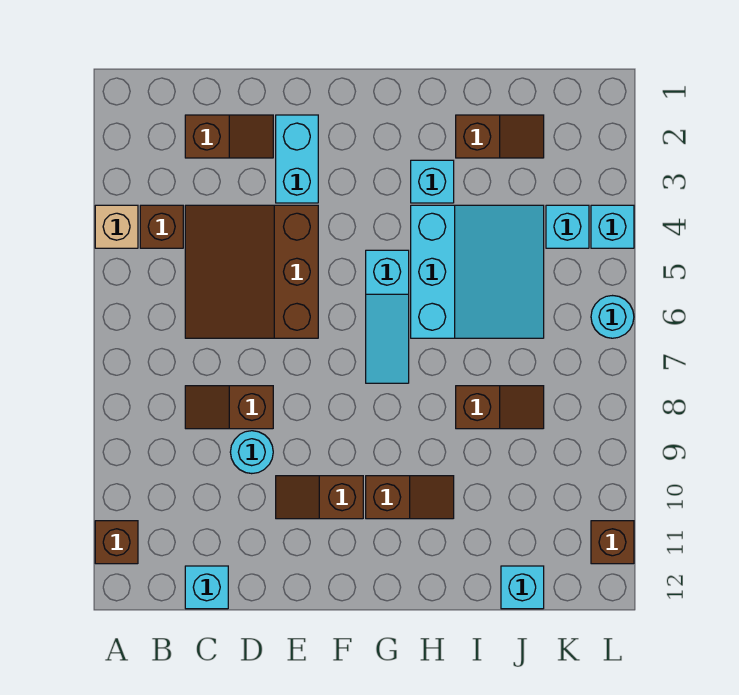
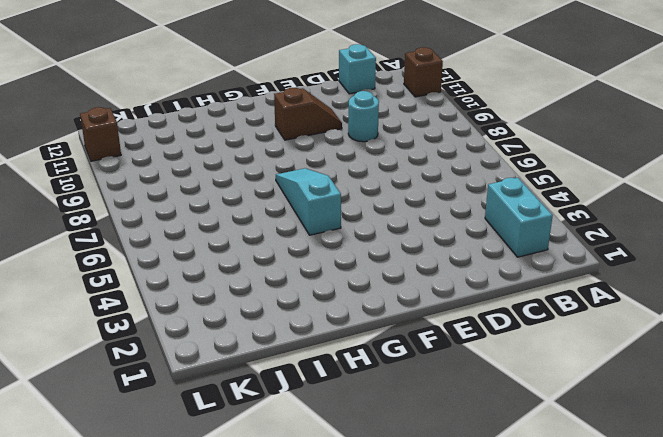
cyan brick B2:B3 level 1 -> cyan brick E2:E3 level 1
none -> tan brick A4 level 1
none -> brown brick B4 level 1
none -> brown slope C2:D2 level 1 top C

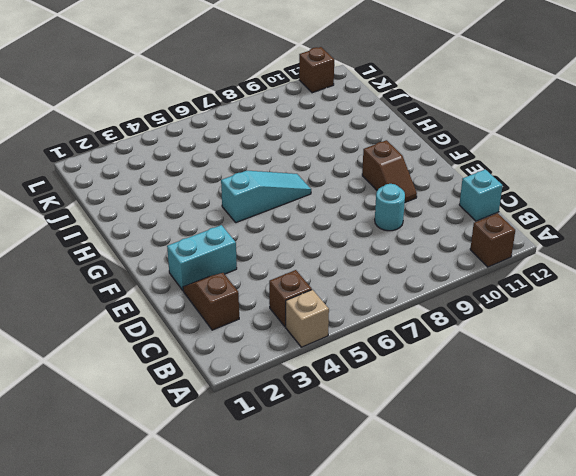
none -> brown slope C4:E6 level 1 top E
none -> brown slope C8:D8 level 1 top D
none -> brown slope G10:H10 level 1 top G

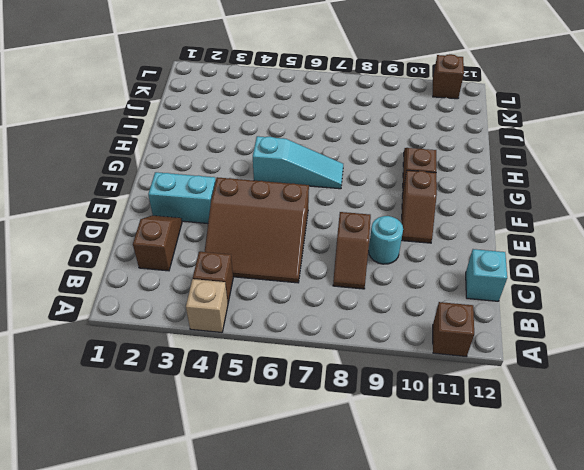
none -> cyan brick H3 level 1
none -> cyan slope H4:J6 level 1 top H
none -> brown slope I2:J2 level 1 top I

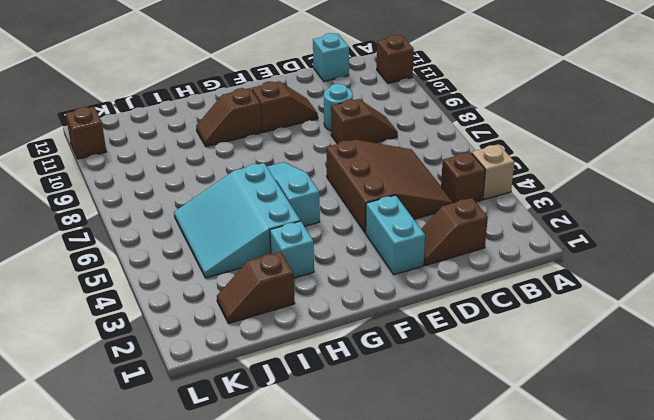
none -> brown slope I8:J8 level 1 top I
none -> cyan brick J12 level 1
none -> cyan brick K4 level 1

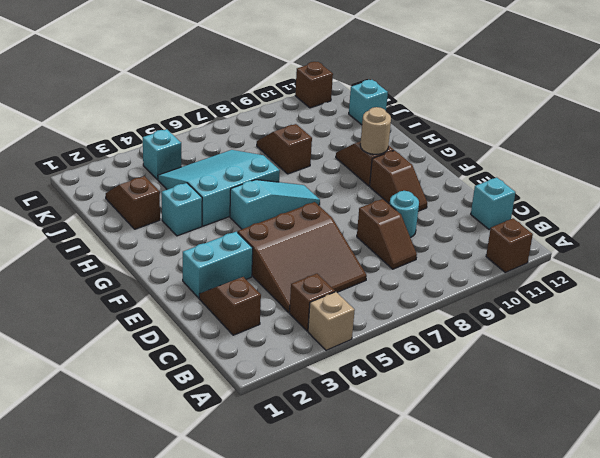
tan round brick G10 level 2 -> none
none -> cyan brick L4 level 1
none -> cyan round brick L6 level 1

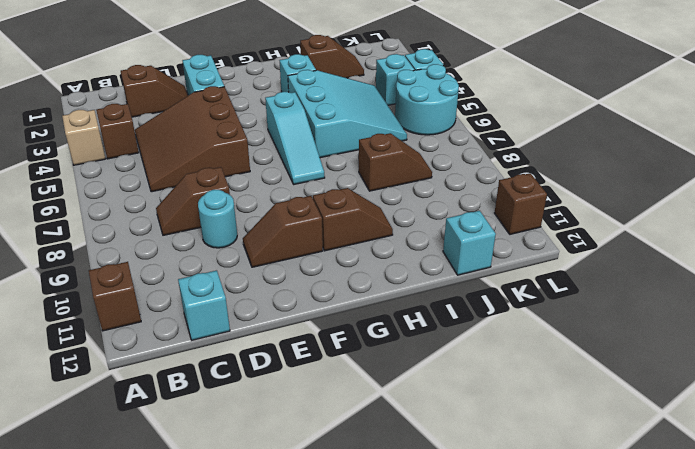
cyan round brick K5:L6 level 1 -> cyan round brick L6 level 1

